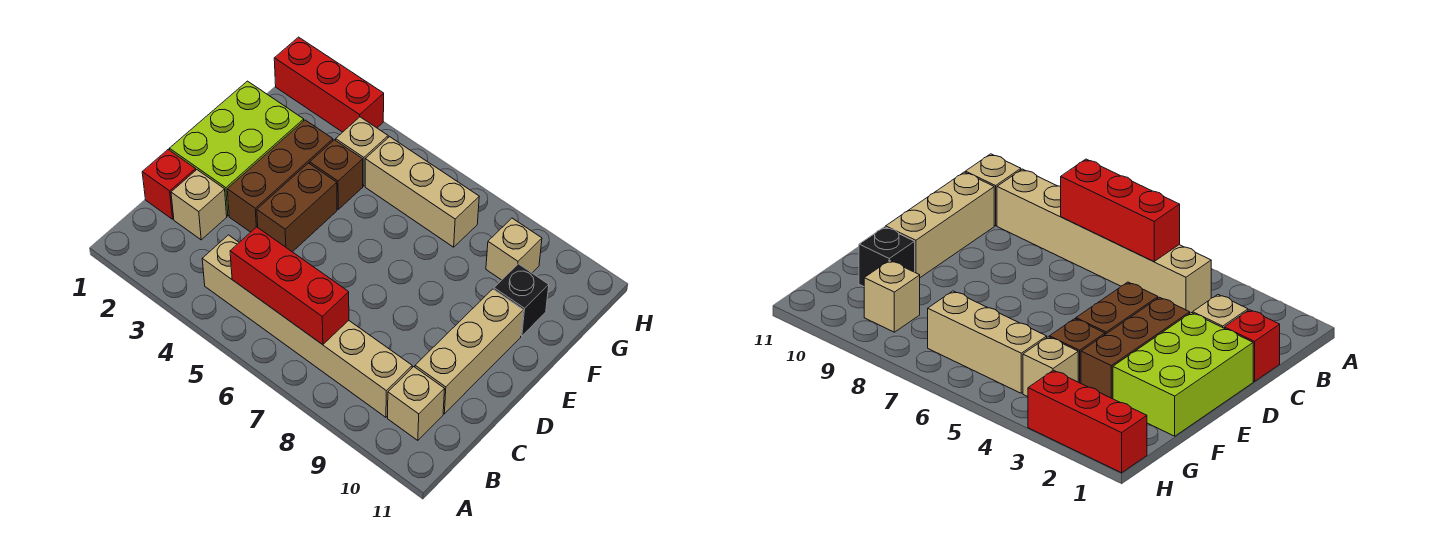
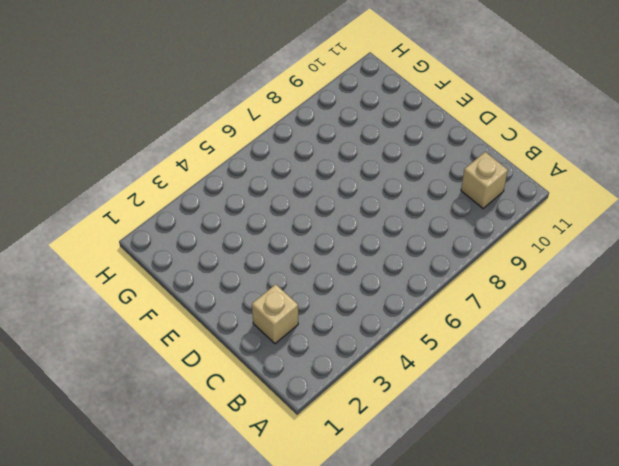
none -> tan brick B4:B9 level 1
none -> red brick C1 level 1
none -> tan brick C10:E10 level 1

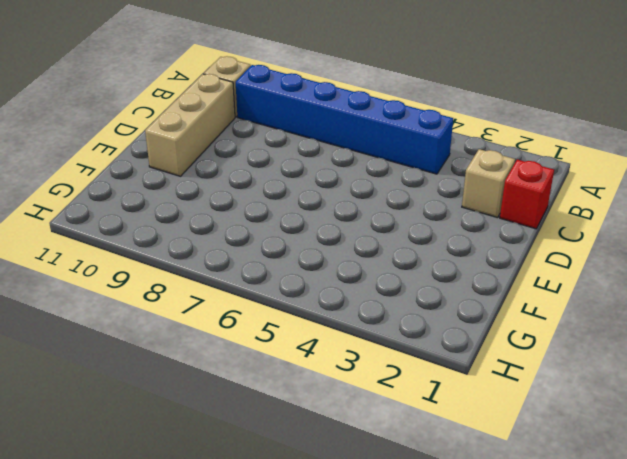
blue brick B4:B9 level 1 -> tan brick B4:B9 level 1
none -> lime brick D1:F2 level 1
none -> brown brick D3:F3 level 1
none -> brown brick D4:E4 level 1

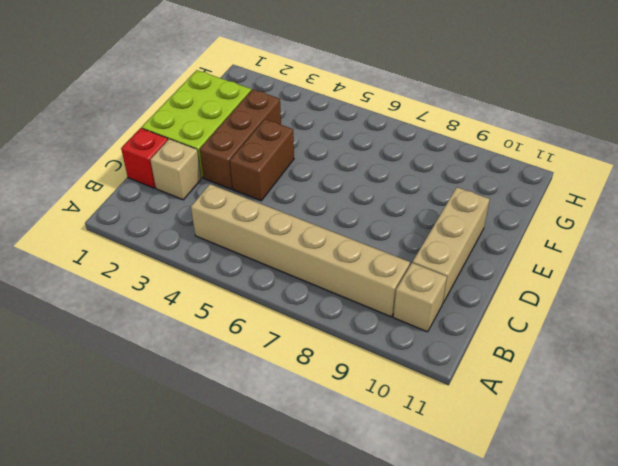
none -> brown brick F4 level 1
none -> black brick F10 level 1
none -> tan brick G4 level 1

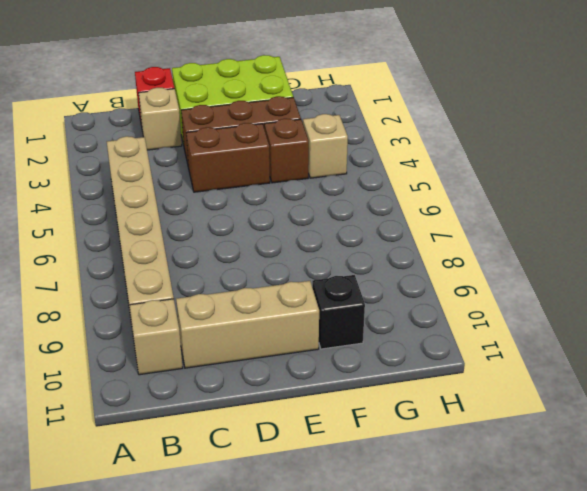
none -> tan brick G5:G7 level 1
none -> tan brick G9 level 1
none -> red brick H1:H3 level 1

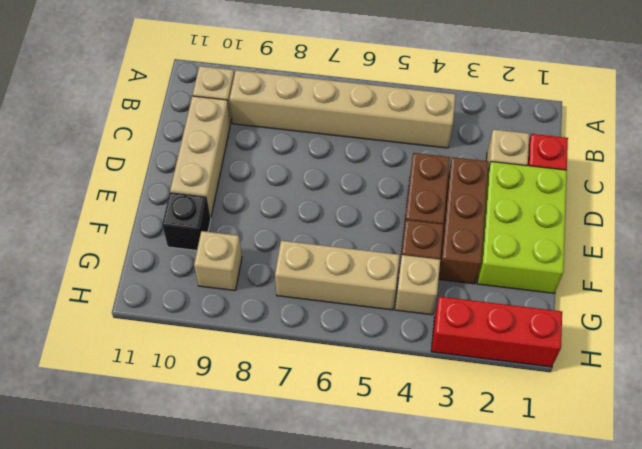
none -> red brick B5:B7 level 2

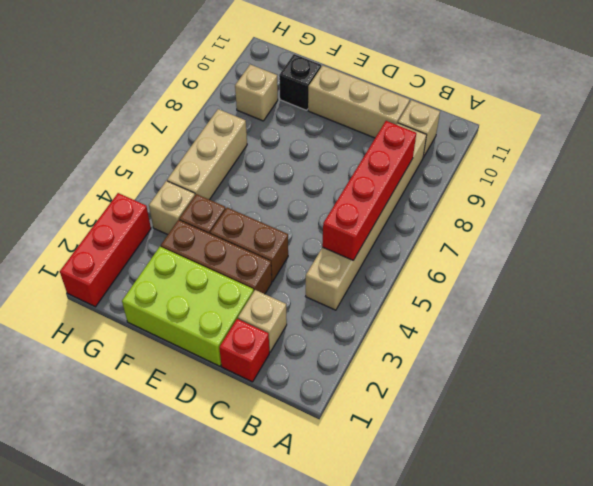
red brick B5:B8 level 2 -> red brick B5:B7 level 2

